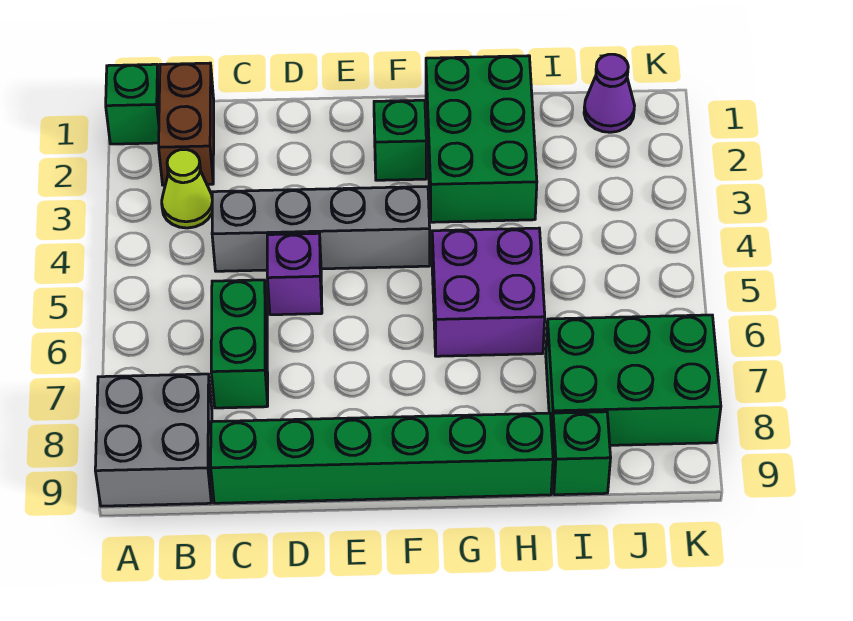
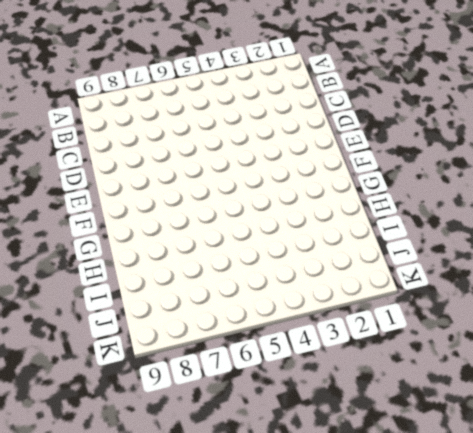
none -> green brick A1 level 1
none -> grey brick A8:B9 level 1
none -> brown brick B1:B2 level 1

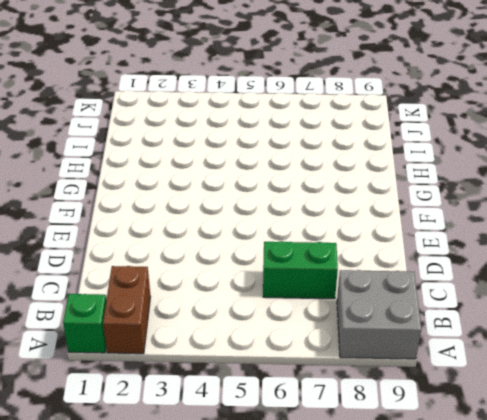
brown brick A2:B2 level 1 -> brown brick B1:B2 level 1
none -> lime cone B3 level 1
none -> grey brick C4:F4 level 1
none -> green brick C9:H9 level 1

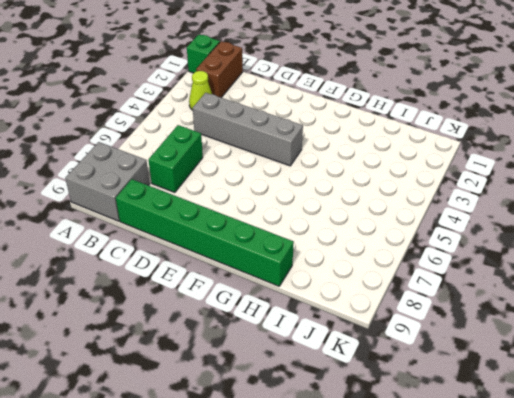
none -> purple brick D5 level 1
none -> green brick F2 level 1
none -> green brick G1:H3 level 1

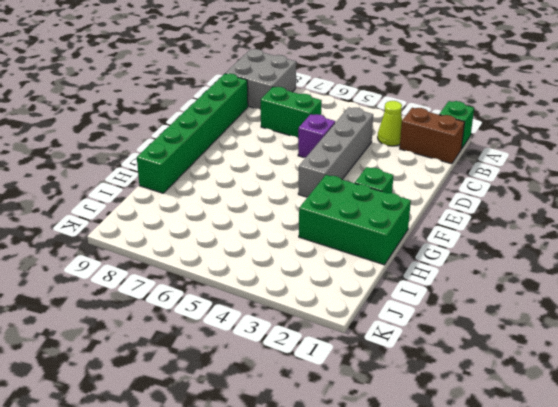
none -> purple brick G5:H6 level 1
none -> green brick I7:K8 level 1
none -> green brick I9 level 1

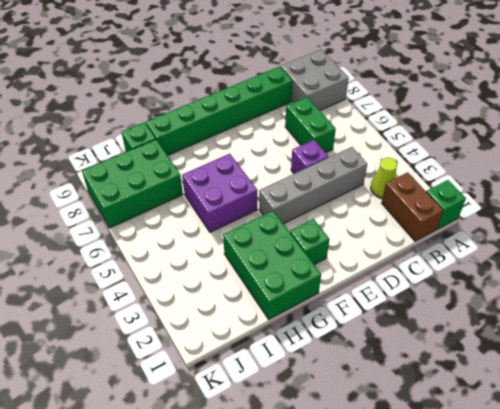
none -> purple cone J1 level 1

